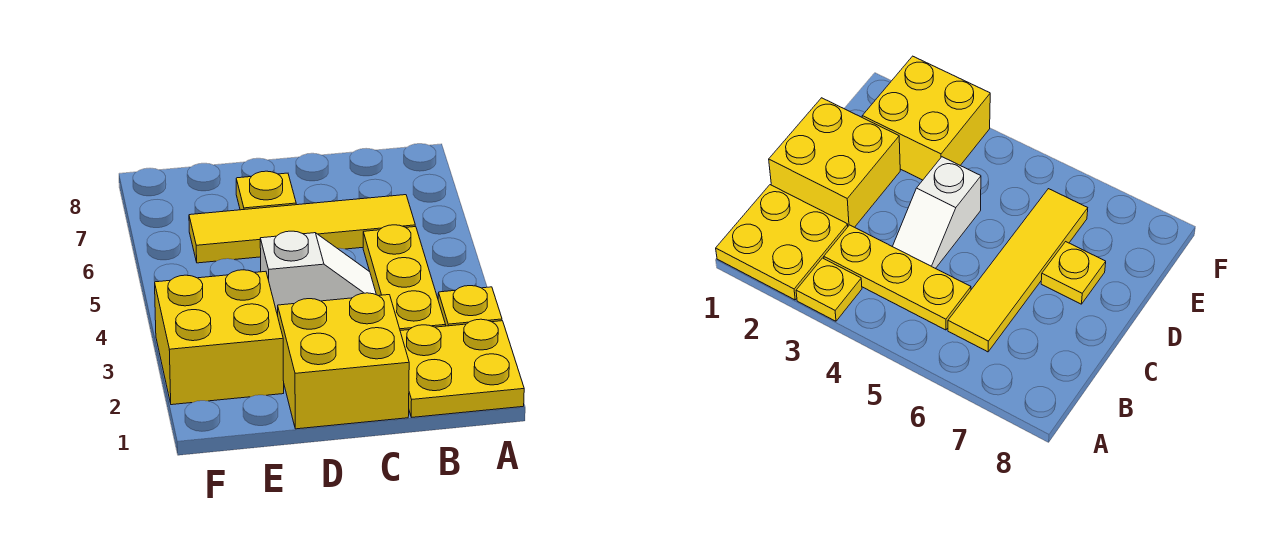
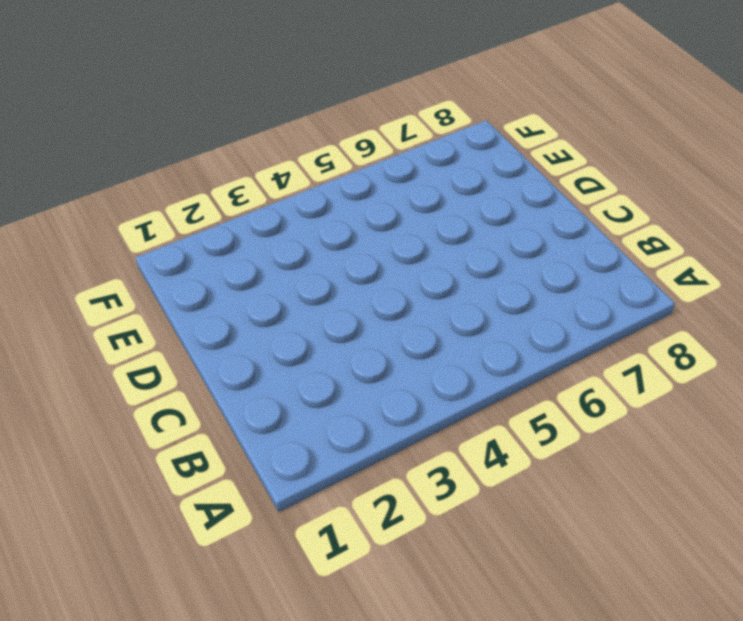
none -> yellow plate A1:B2 level 1
none -> yellow plate A3 level 1

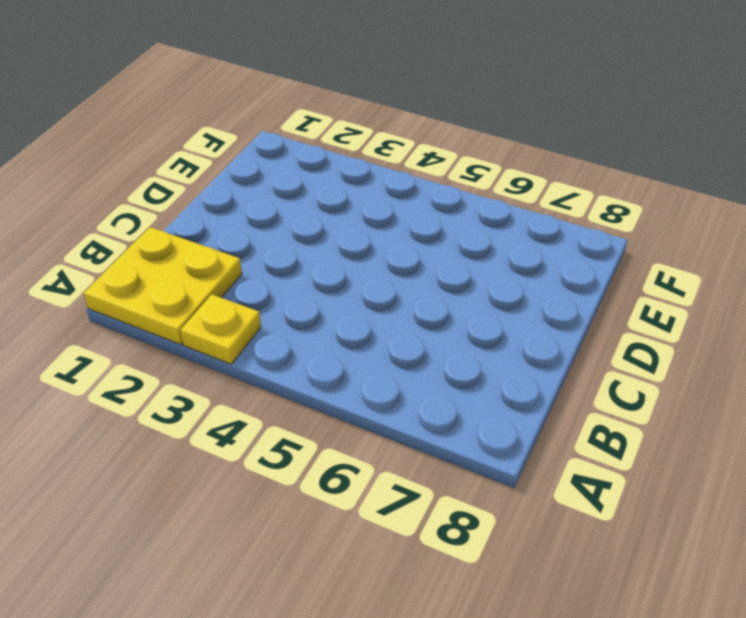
none -> yellow plate B3:B5 level 1
none -> yellow tile B6:E6 level 1

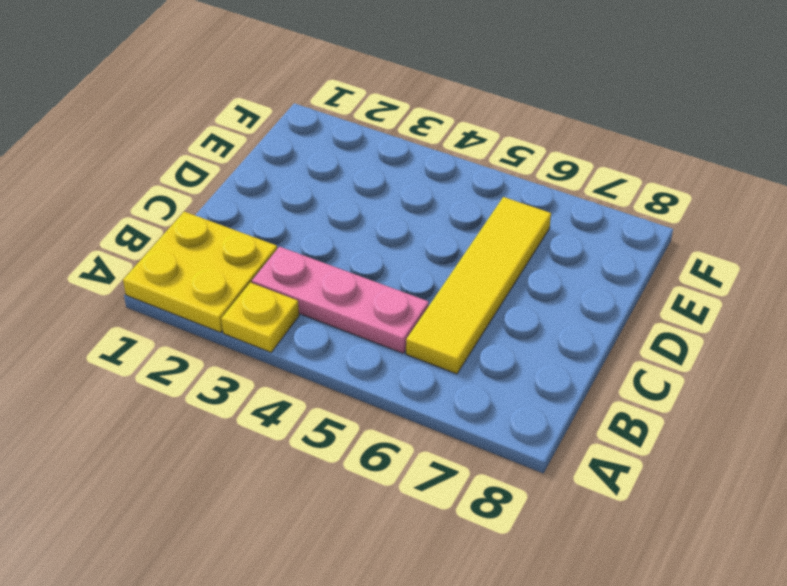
pink plate B3:B5 level 1 -> yellow plate B3:B5 level 1
none -> yellow brick C1:D2 level 1
none -> white slope C4:D4 level 1 top D

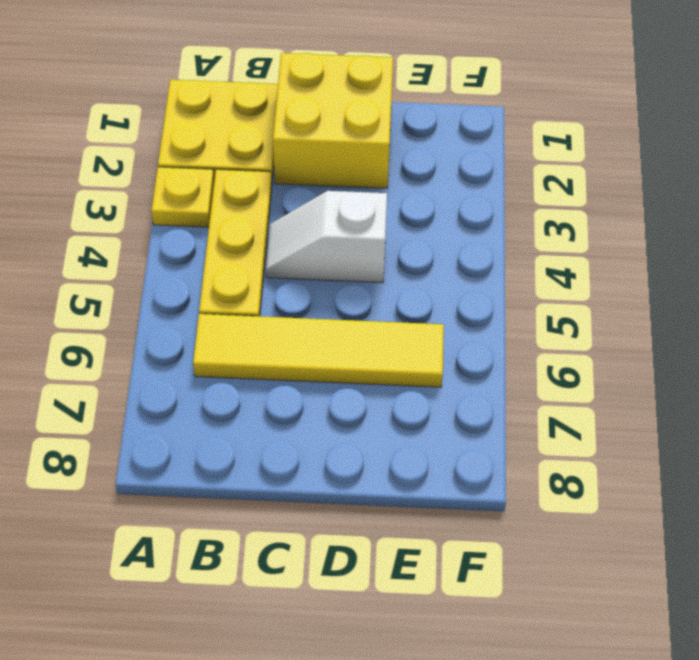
none -> yellow plate D7 level 1
none -> yellow brick E2:F3 level 1

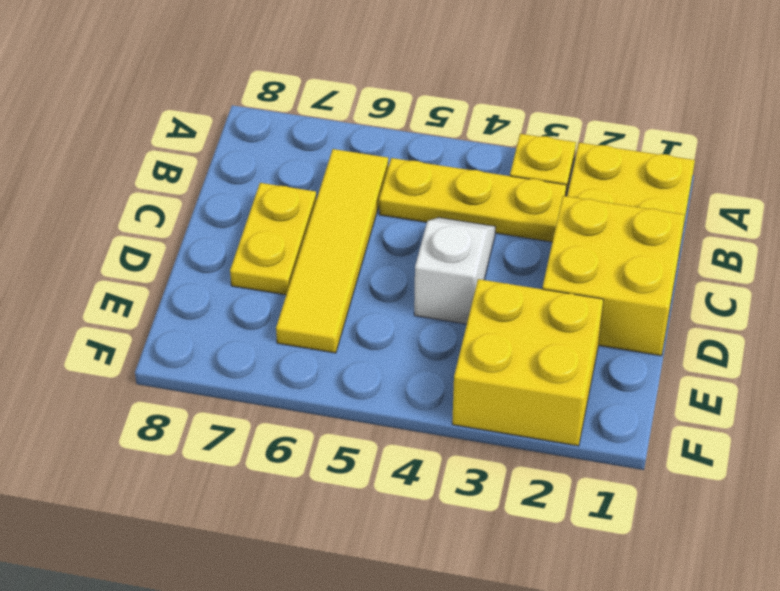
yellow plate C7:D7 level 1 -> yellow plate D7 level 1

